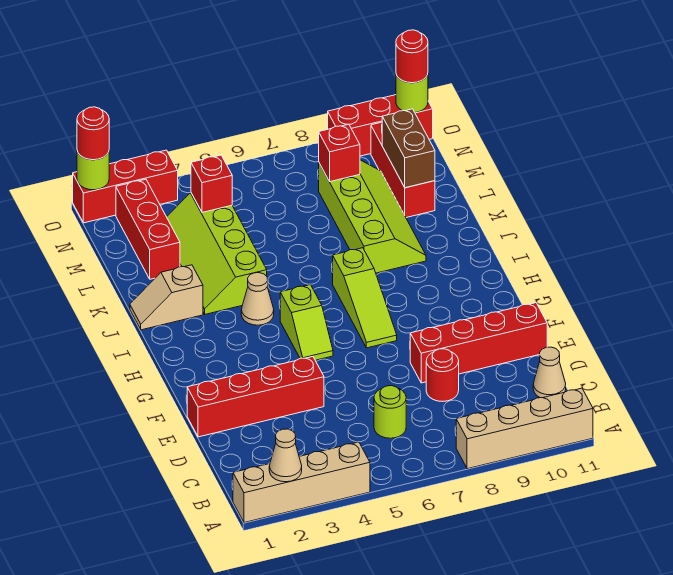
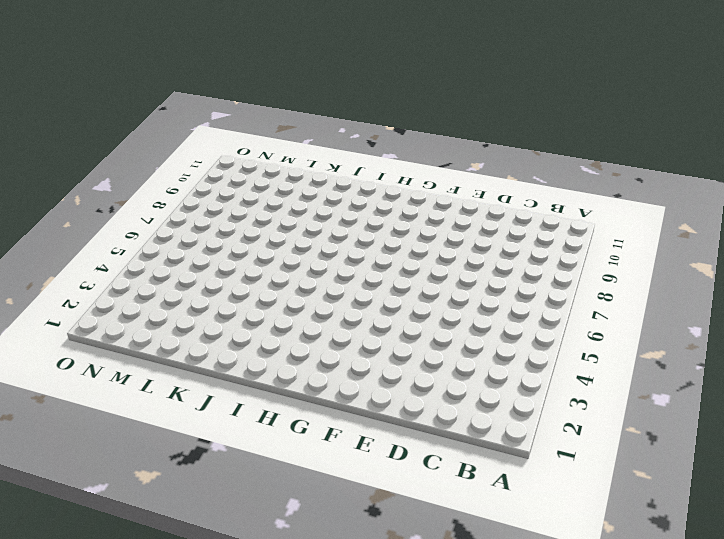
none -> tan brick A1:A4 level 1
none -> tan brick A8:A11 level 1
none -> lime round brick C6 level 1

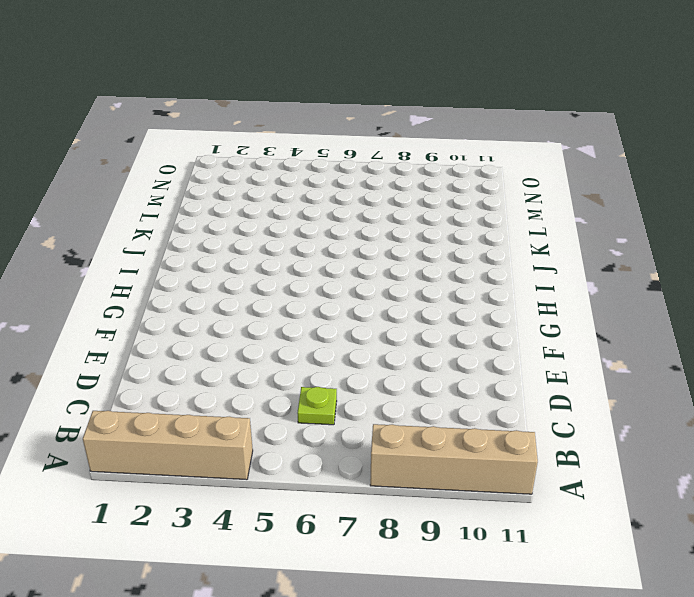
lime plate C6 level 1 -> lime round brick C6 level 1
none -> tan cone C11 level 1
none -> red round brick D8 level 1
none -> red brick E1:E4 level 1

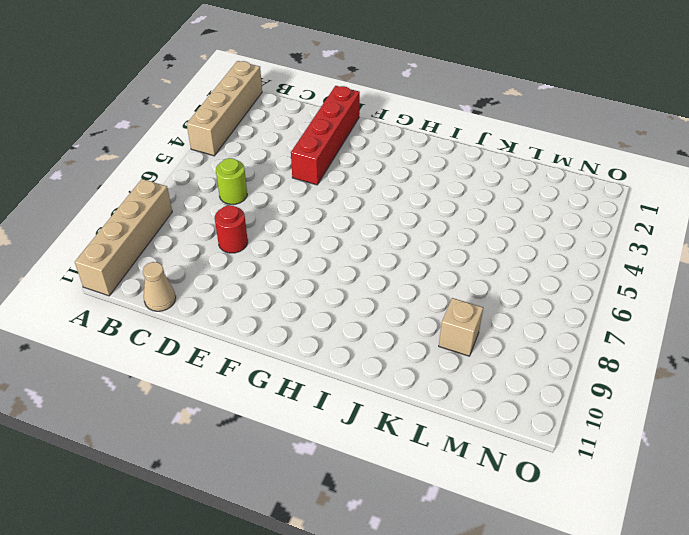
tan brick L9 level 1 -> lime slope J8:M9 level 1 top 8
none -> red brick E8:E11 level 1
none -> lime slope G5:H5 level 1 top H
none -> lime slope G7:I7 level 1 top I

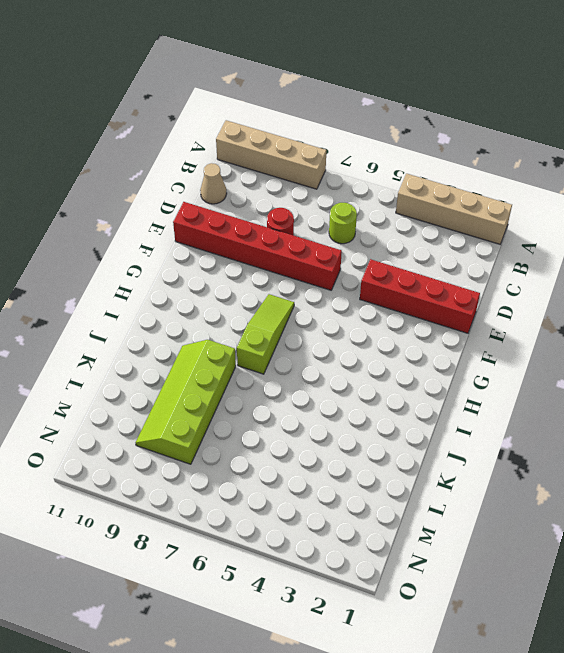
red brick E6:E11 level 1 -> red brick E8:E11 level 1
none -> lime slope G5:H5 level 1 top H
none -> tan cone I4 level 1
none -> tan slope J1:J2 level 1 top 2

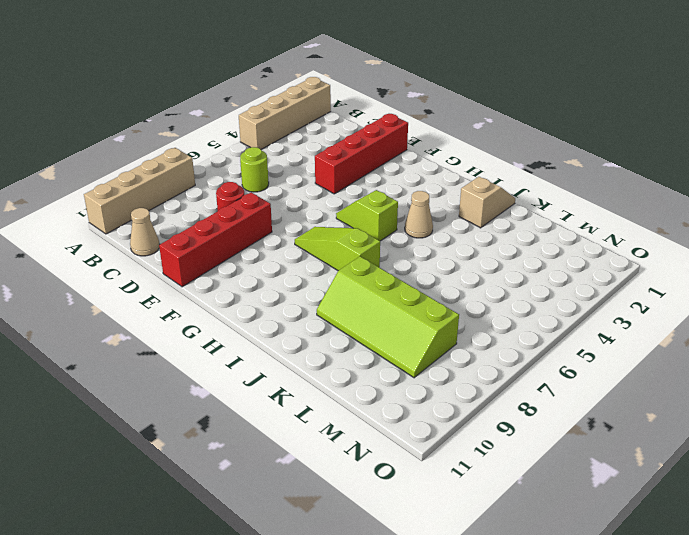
none -> lime slope J3:M4 level 1 top 4
none -> red brick L2:N2 level 1
none -> red brick L10:N10 level 1

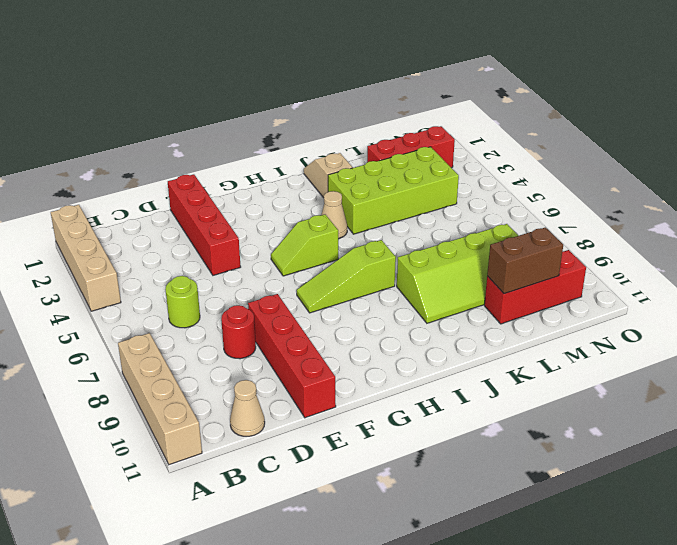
lime brick J3:M4 level 1 -> lime slope J3:M4 level 1 top 4
none -> red brick O1:O3 level 1
none -> red brick O9:O11 level 1
none -> tan cone A2 level 2

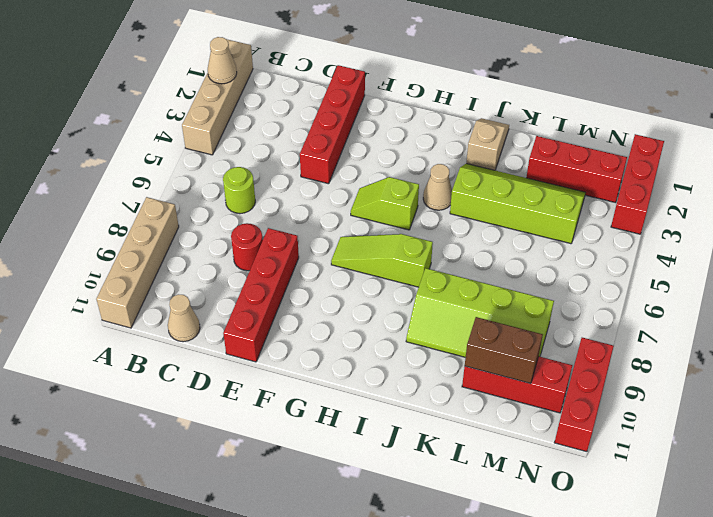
none -> red brick M4 level 2
none -> red brick M8 level 2
none -> lime round brick O1 level 2

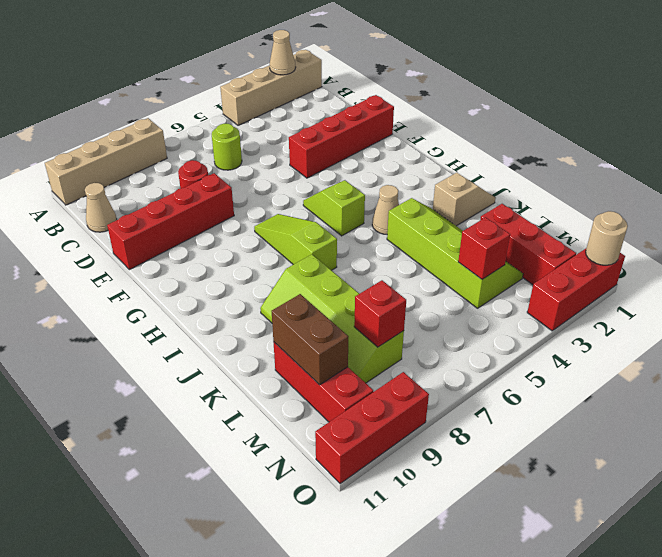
tan round brick O1 level 2 -> lime round brick O1 level 2
none -> lime round brick O11 level 2
none -> red round brick O1 level 3
none -> red round brick O11 level 3

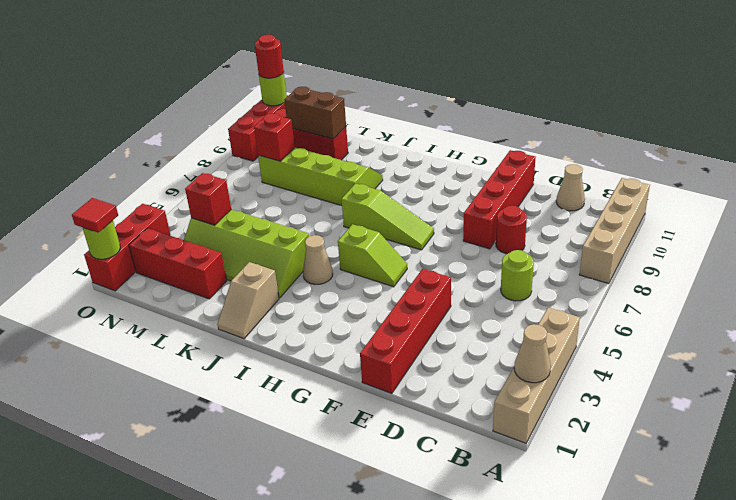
red tile O1 level 3 -> red round brick O1 level 3

